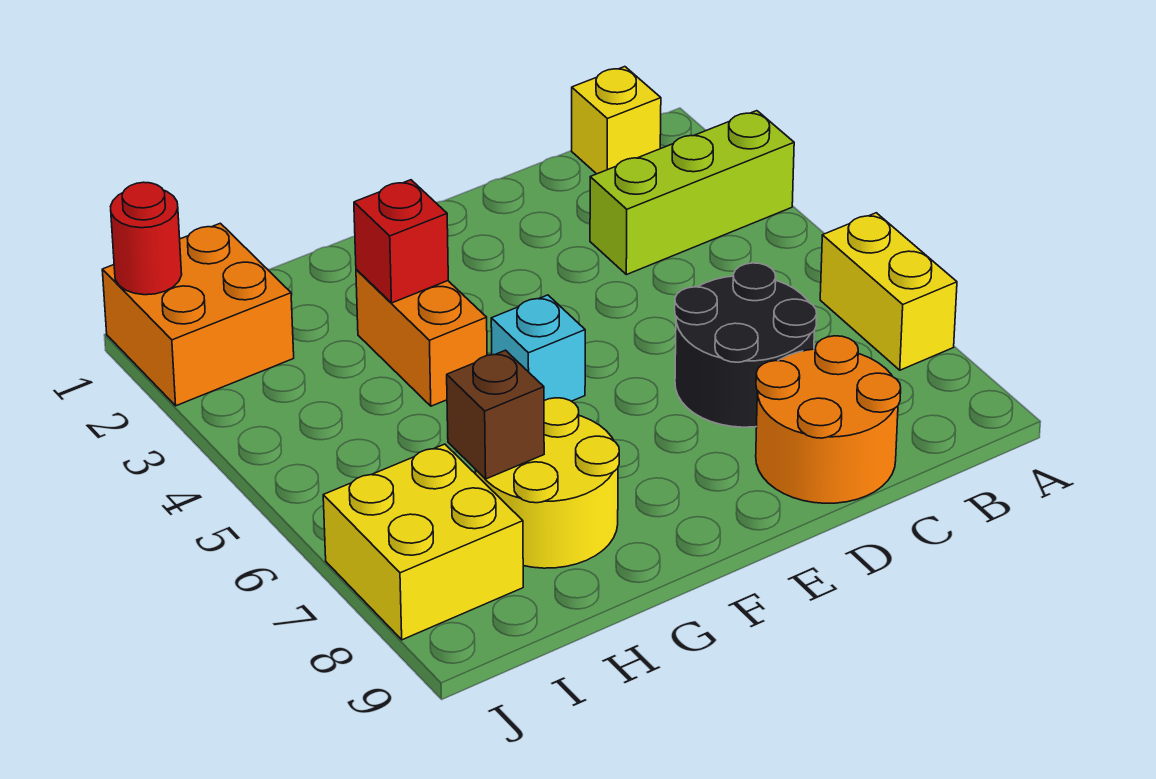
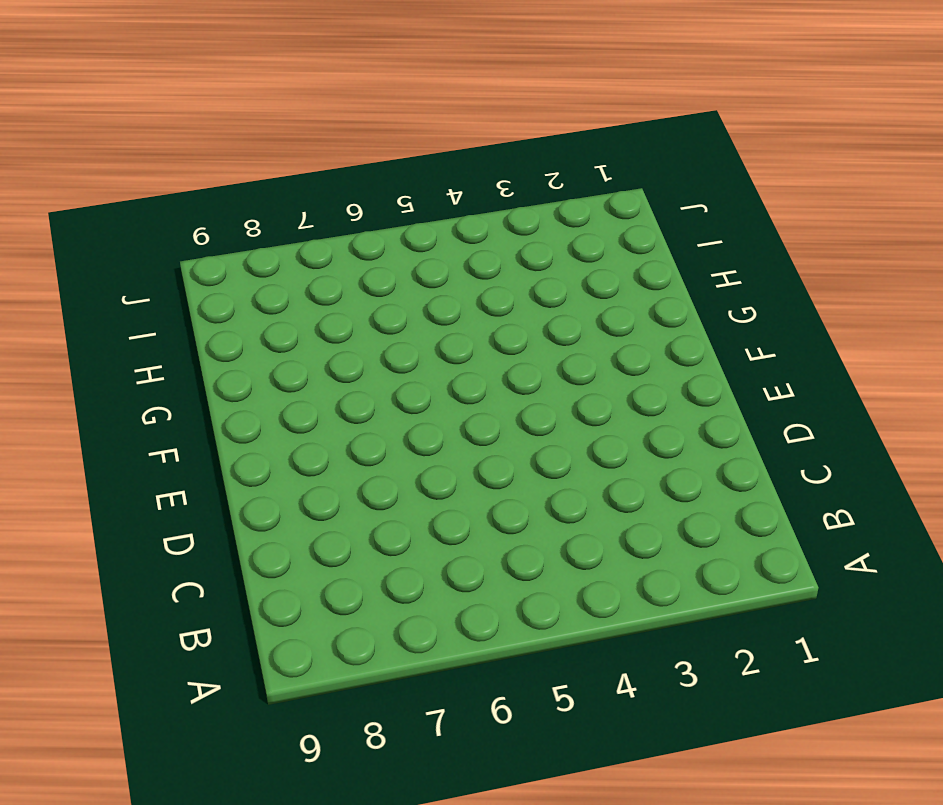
none -> lime brick A3:C3 level 1
none -> yellow brick A6:A7 level 1
none -> yellow brick B1 level 1

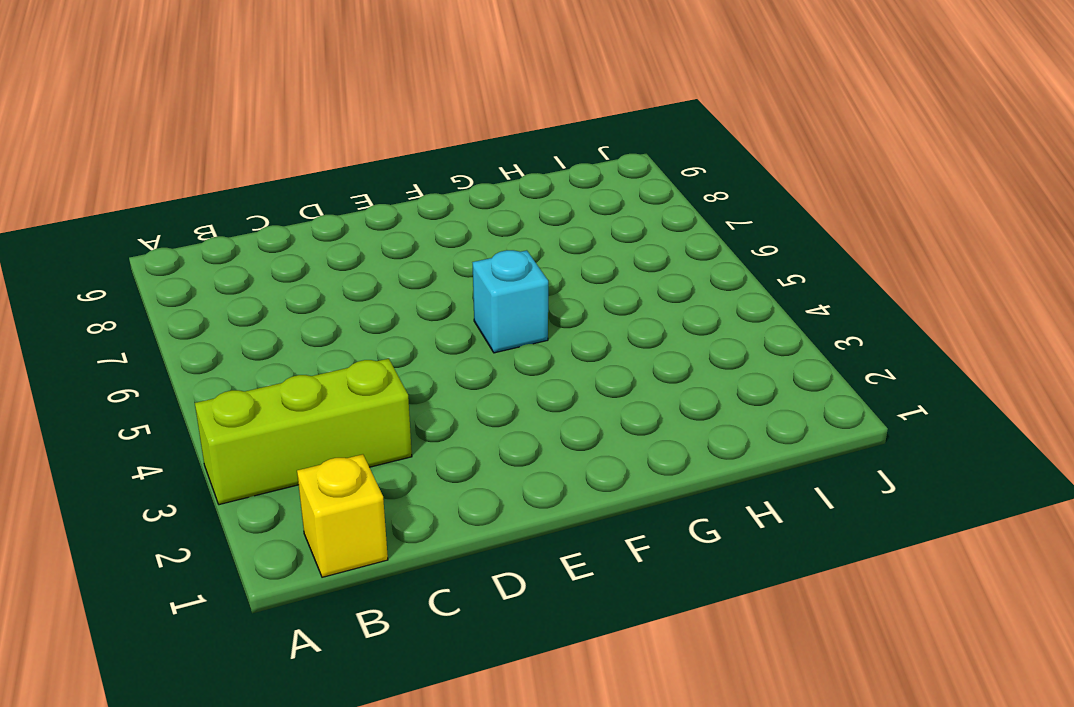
none -> yellow brick A6:A7 level 1
none -> black round brick C6:D7 level 1
none -> orange round brick C8:D9 level 1

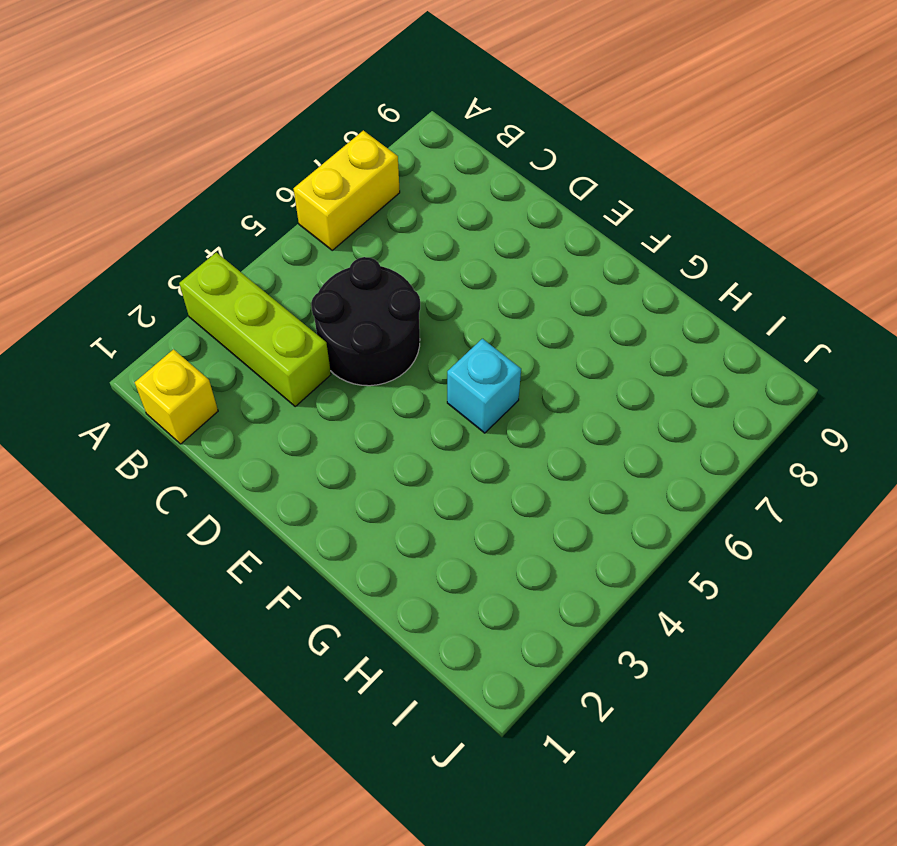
black round brick C4:D5 level 1 -> black round brick C6:D7 level 1
none -> orange round brick C8:D9 level 1
none -> orange brick G3:G4 level 1
none -> yellow round brick G7:H8 level 1

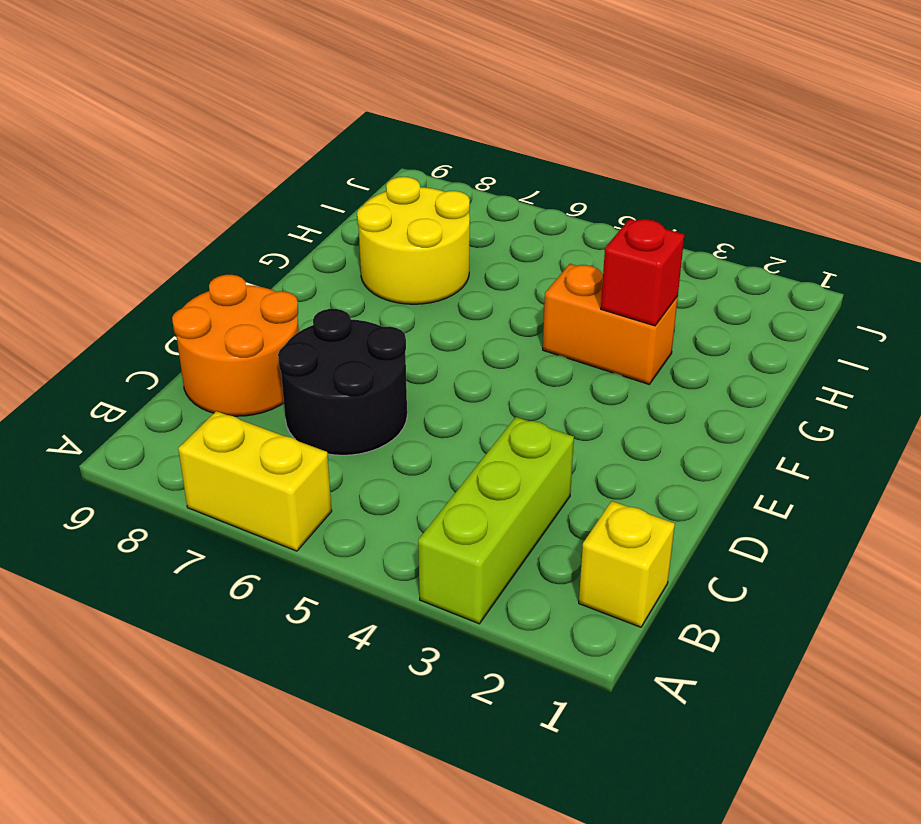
none -> cyan brick F5 level 1
none -> orange brick I1:J2 level 1
none -> yellow brick I7:J8 level 1

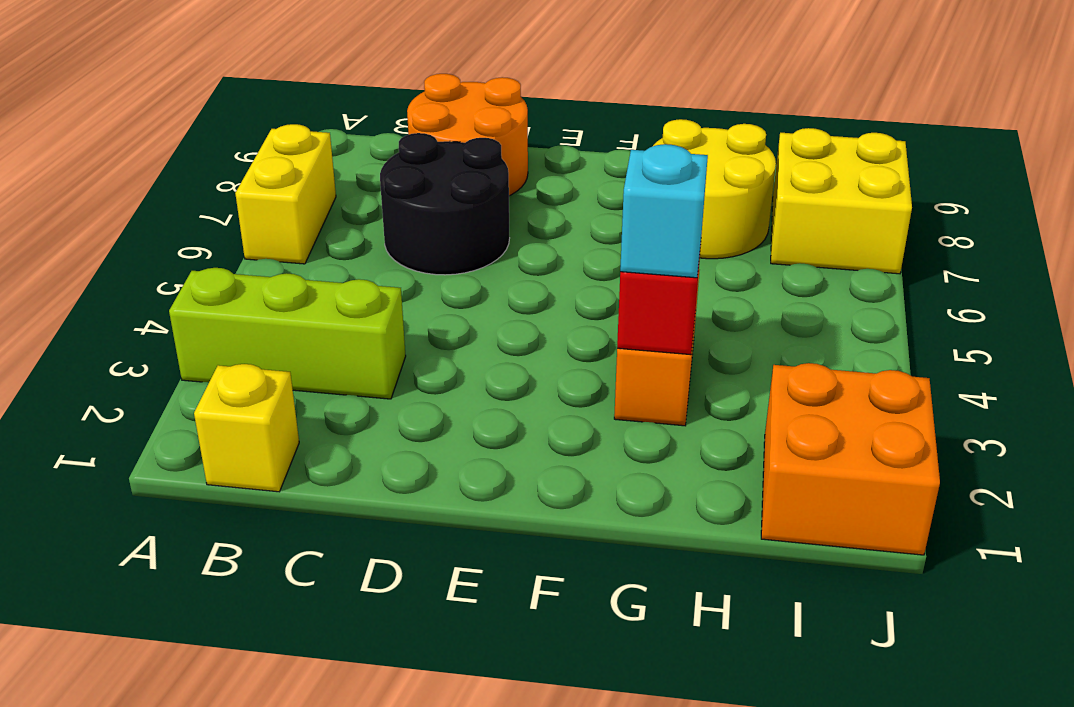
cyan brick G3 level 3 -> cyan brick F5 level 1
none -> brown brick H7 level 2
none -> red round brick J1 level 2

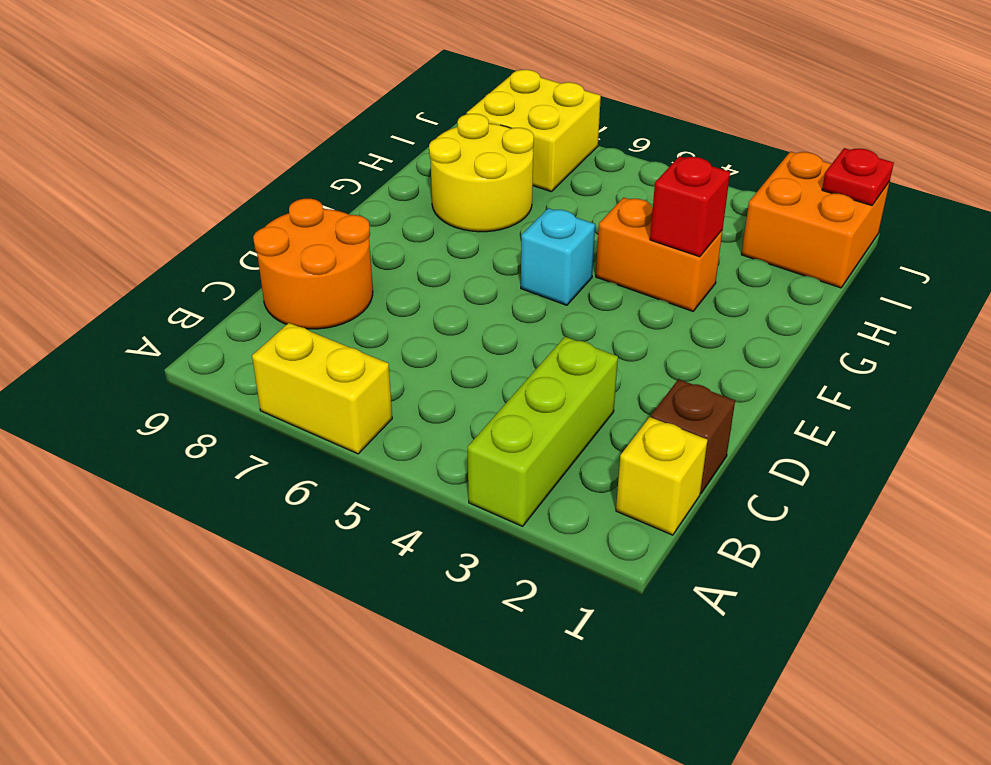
brown brick C1 level 1 -> brown brick H7 level 2
red plate J1 level 2 -> red round brick J1 level 2
none -> black round brick C6:D7 level 1

